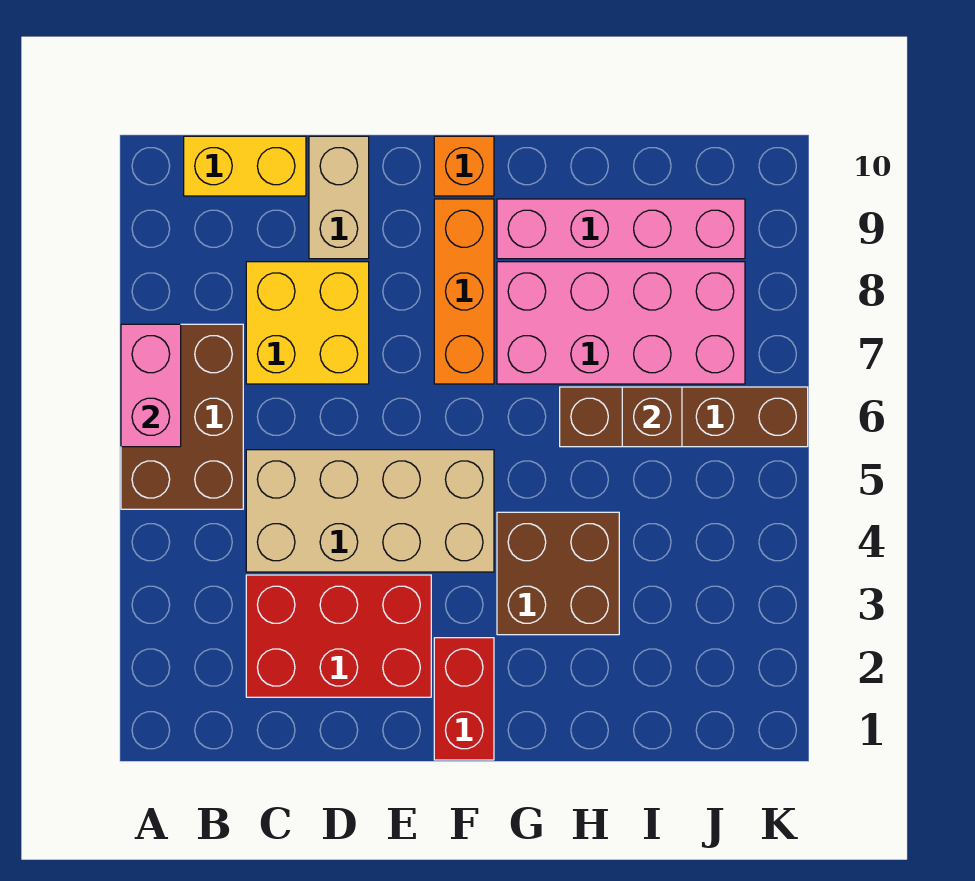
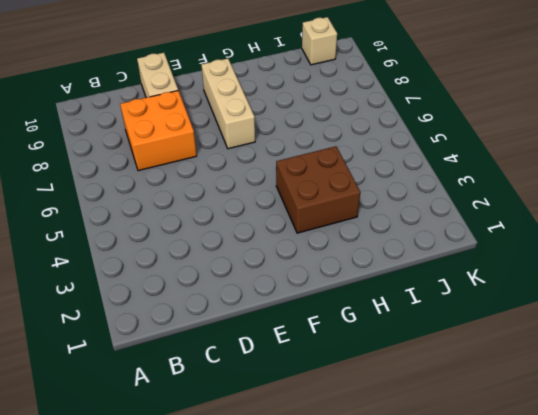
orange brick C7:D8 level 1 -> yellow brick C7:D8 level 1
tan brick F7:F9 level 1 -> orange brick F7:F9 level 1
tan brick J10 level 1 -> none
none -> brown brick A5:B7 level 1
none -> yellow brick B10:C10 level 1
none -> red brick C2:E3 level 1

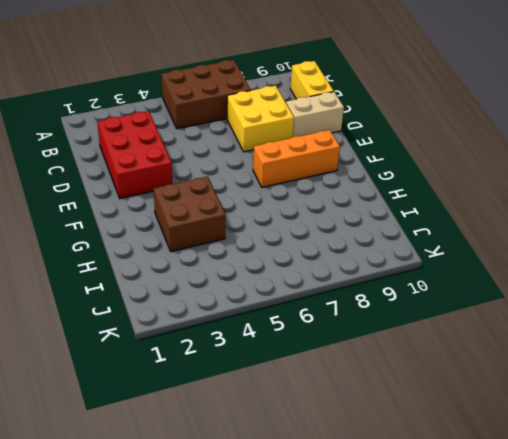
none -> tan brick C4:F5 level 1
none -> red brick F1:F2 level 1
none -> orange brick F10 level 1

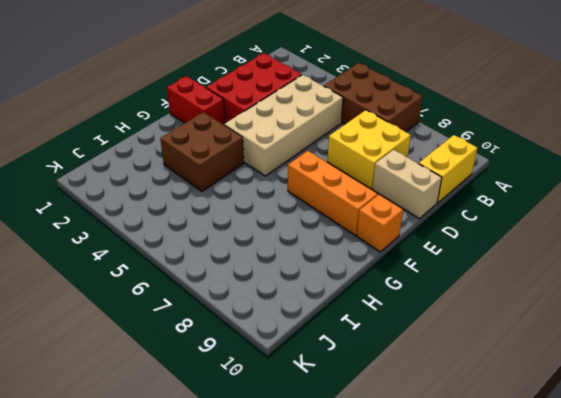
none -> pink brick G7:J8 level 1
none -> pink brick G9:J9 level 1
none -> brown brick H6:K6 level 1

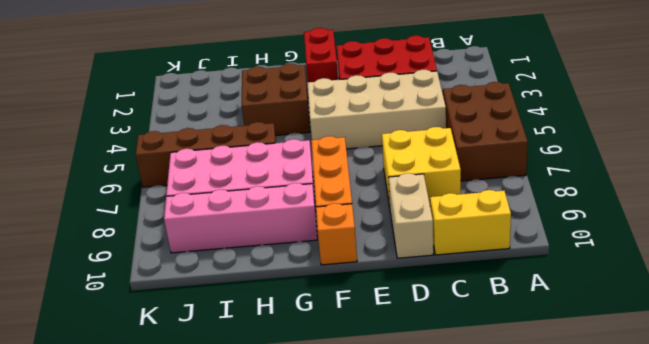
none -> pink brick A6:A7 level 2
none -> brown brick I6 level 2

